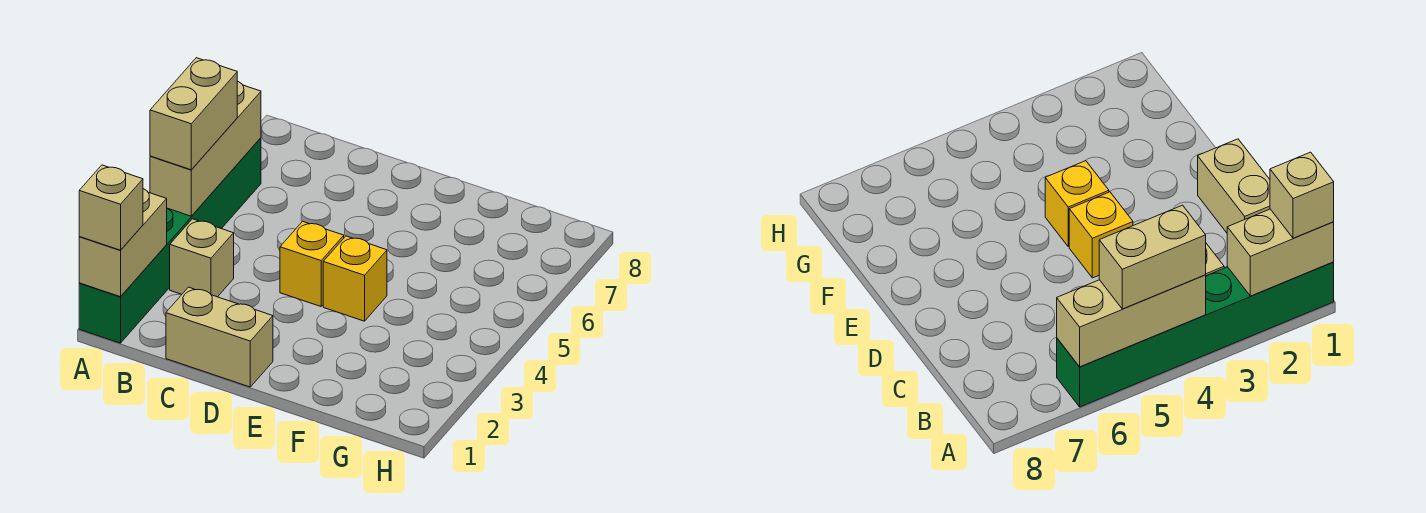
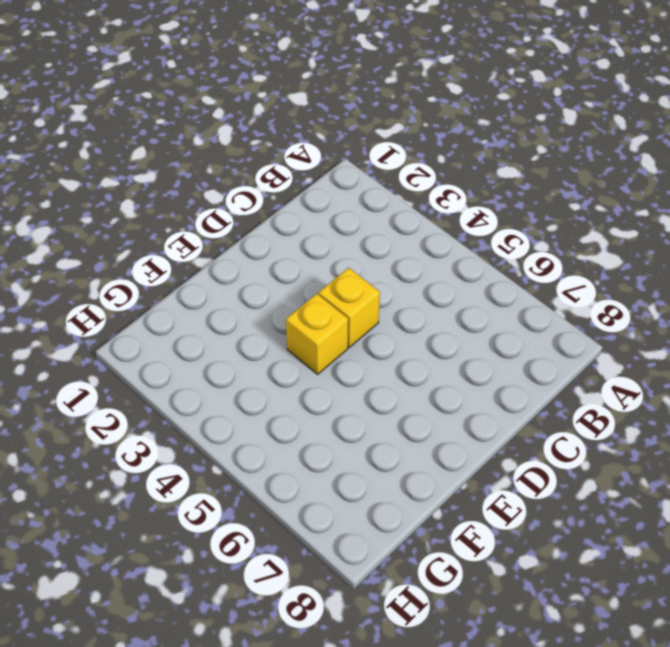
none -> green brick A1:A6 level 1
none -> tan brick B3 level 1

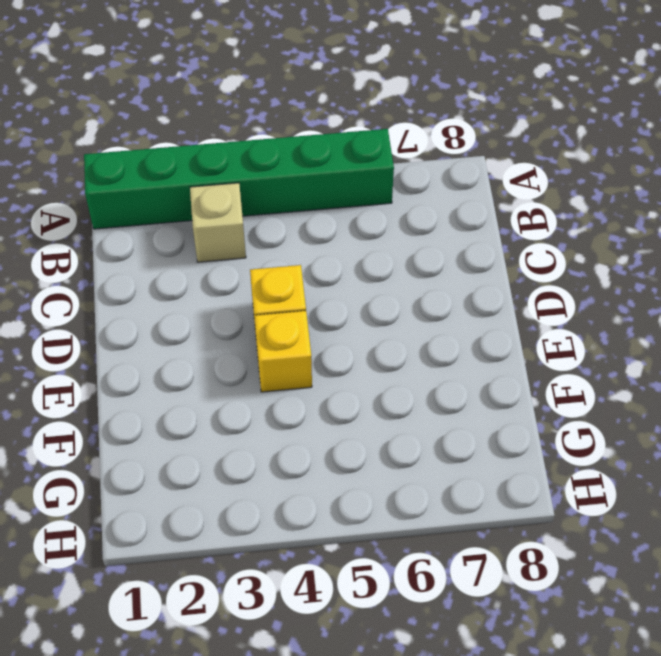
none -> tan brick C1:D1 level 1
none -> tan brick A1:A2 level 2

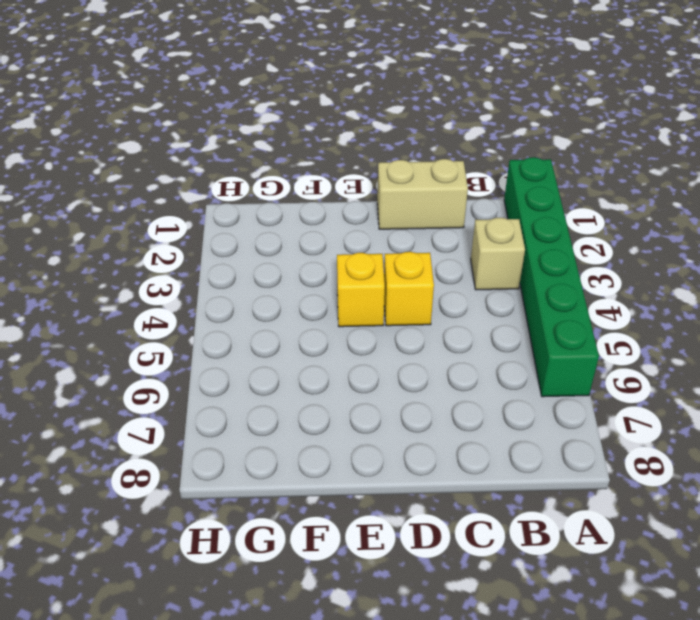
none -> tan brick A1:A2 level 2
none -> tan brick A4:A6 level 2

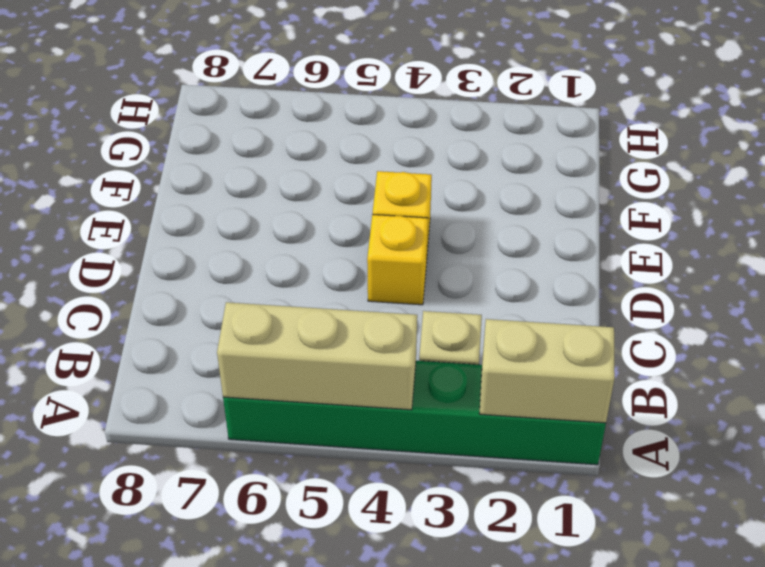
none -> tan brick C1:D1 level 1
none -> tan brick A1 level 3

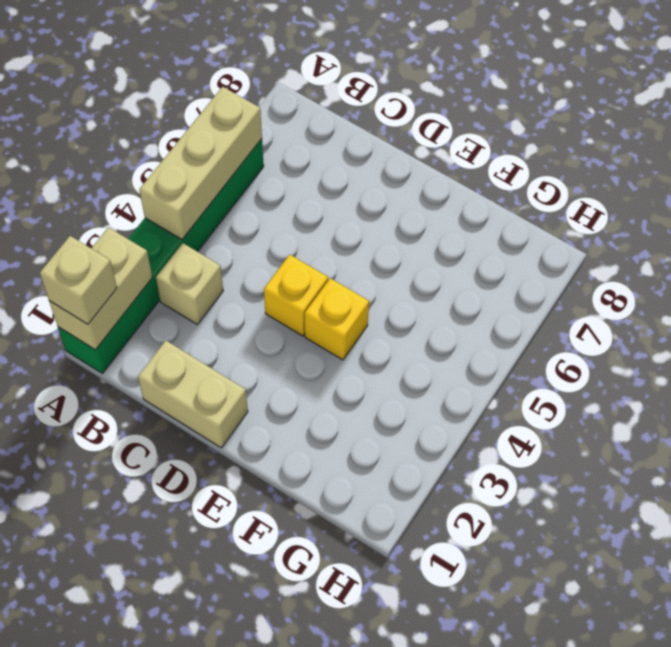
none -> tan brick A4:A5 level 3

